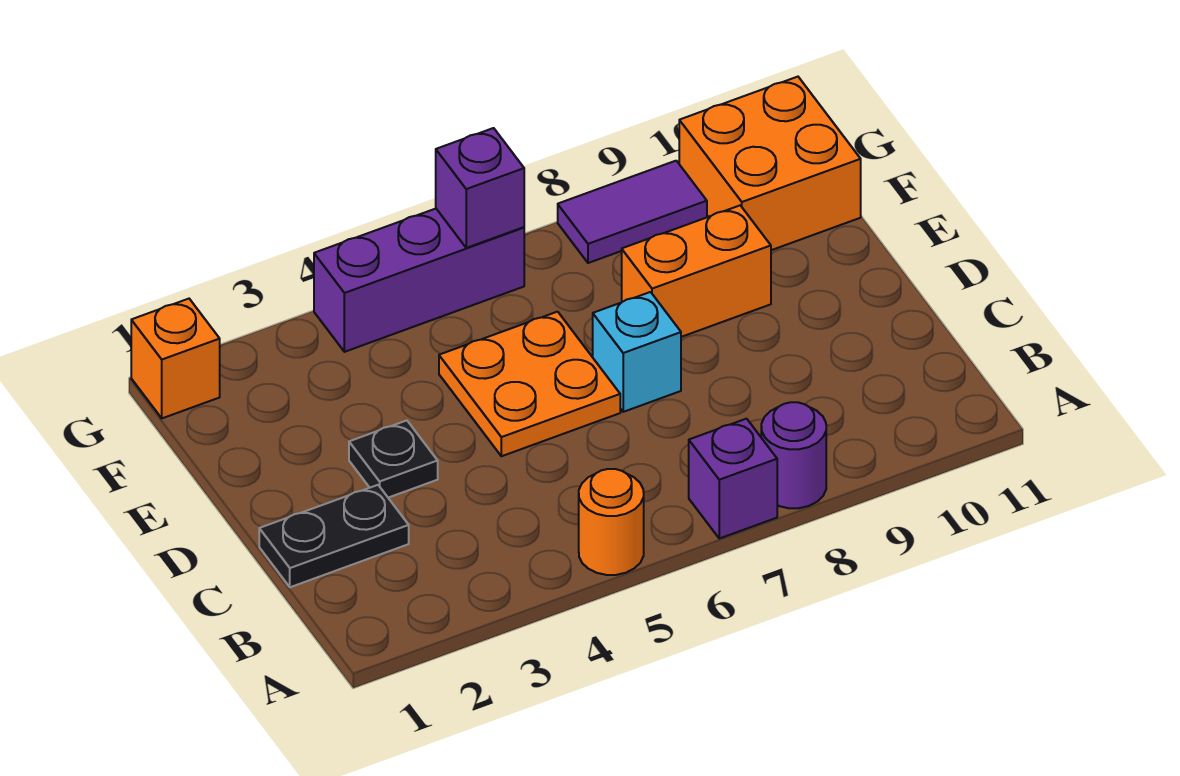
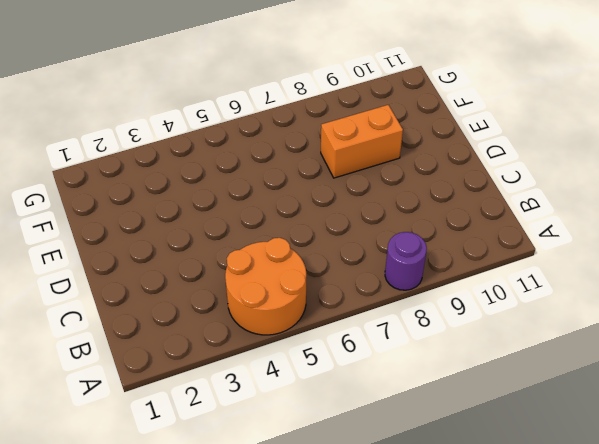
orange round brick A4:B5 level 1 -> orange round brick A5 level 1
none -> purple brick A7 level 1
none -> black plate C1:C2 level 1
none -> black plate D3 level 1

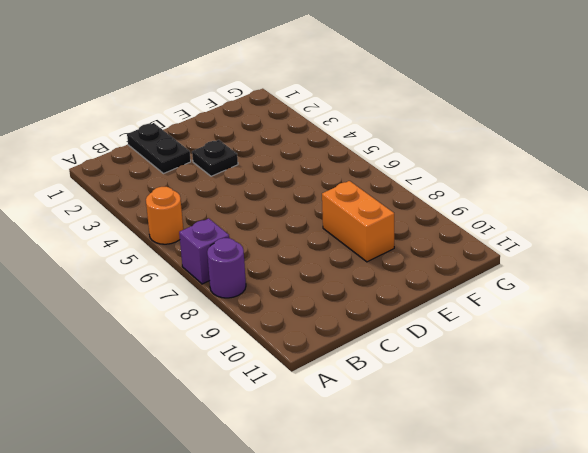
none -> orange plate D5:E6 level 1
none -> cyan brick D7 level 1
none -> orange brick F10:G11 level 1

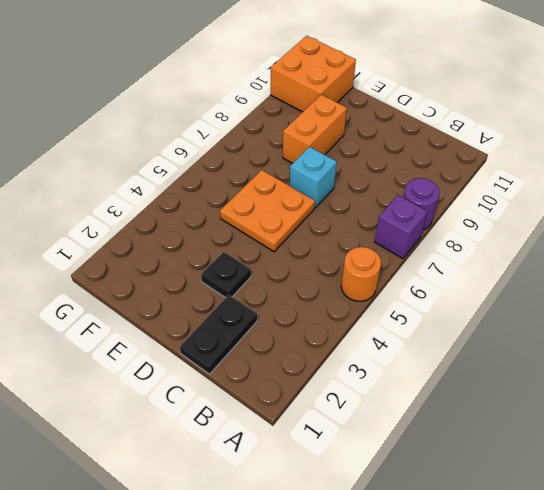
none -> orange brick G1 level 1
none -> purple brick G4:G6 level 1
none -> purple tile G8:G9 level 1

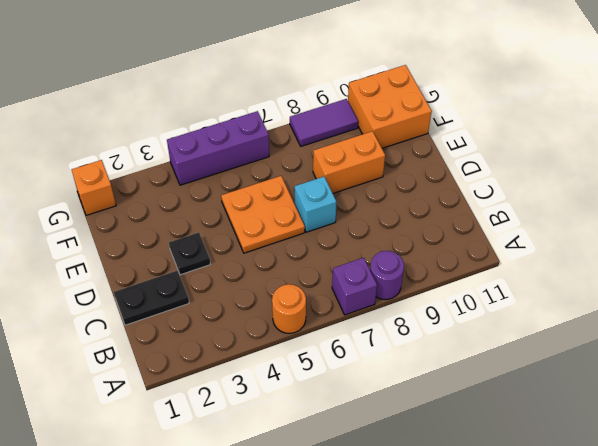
none -> purple brick G6 level 2

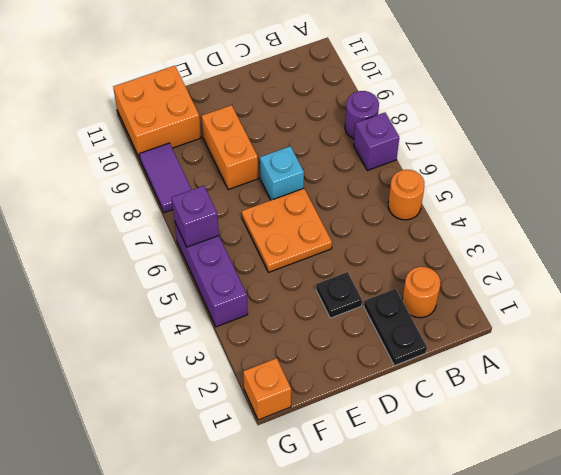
orange round brick B2 level 1 -> none

